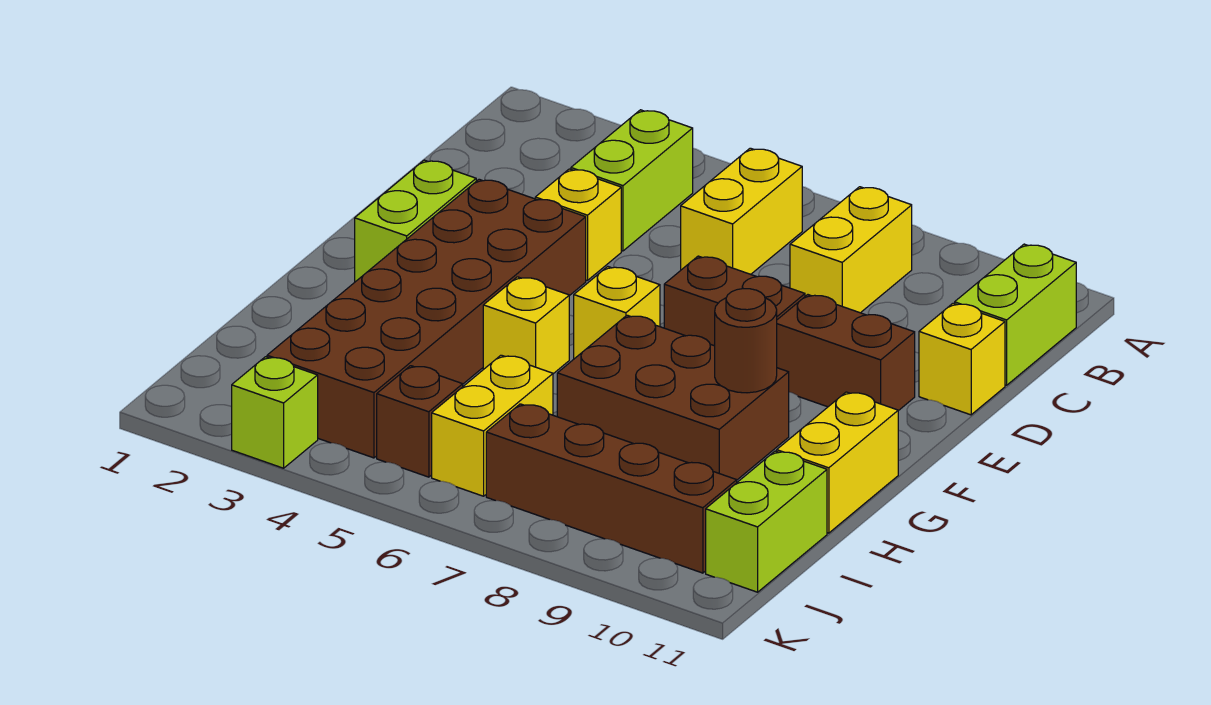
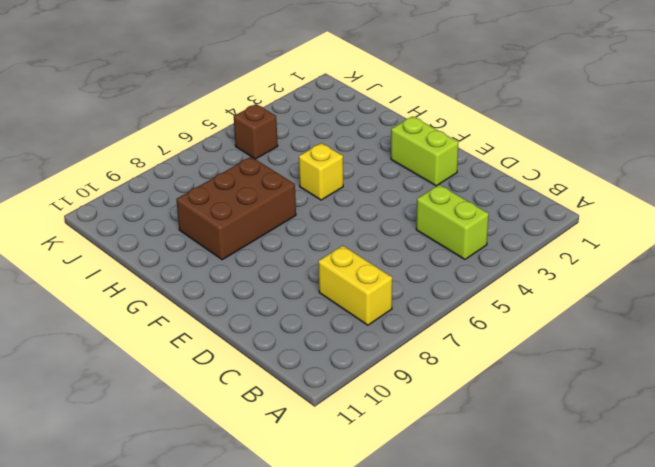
none -> yellow brick B6:C6 level 1
none -> lime brick B11:C11 level 1
none -> yellow brick D4 level 1

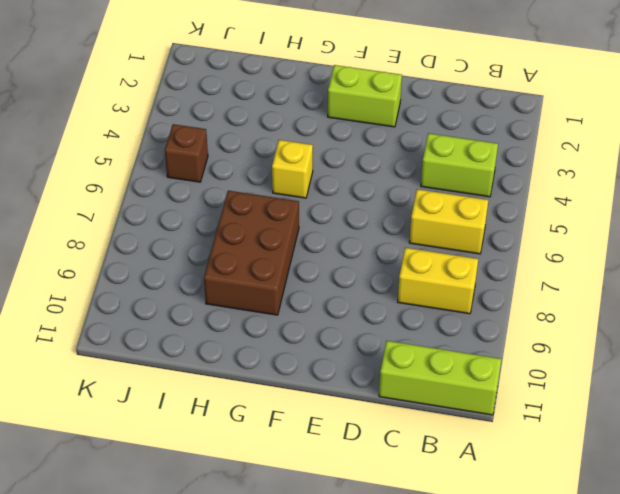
lime brick A11:C11 level 1 -> lime brick B11:C11 level 1
none -> yellow brick D4 level 1
none -> yellow brick D11 level 1
none -> brown brick E3:J4 level 1

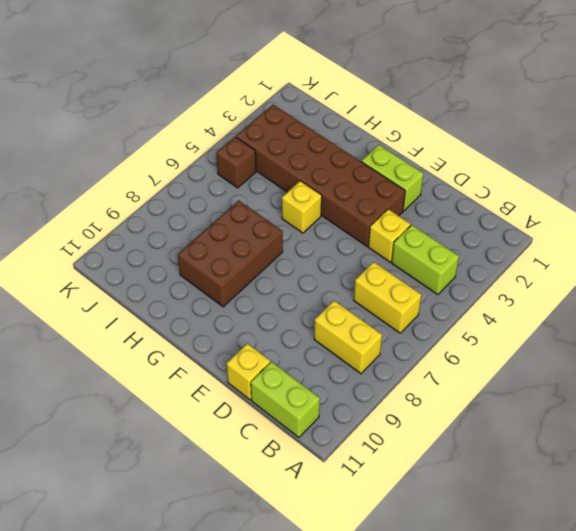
none -> brown brick E7:E8 level 1
none -> brown brick E9:E10 level 1
none -> yellow brick F6 level 1

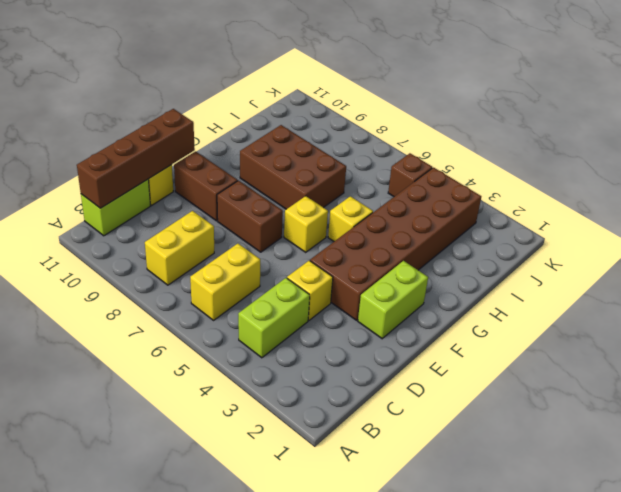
brown brick B11:E11 level 2 -> brown brick J7:J10 level 1
none -> yellow brick G11:H11 level 1
none -> yellow brick I6:J6 level 1
none -> lime brick I11:J11 level 1

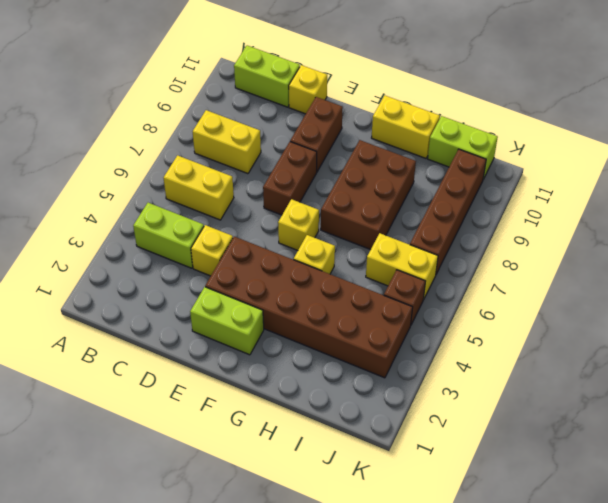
none -> lime brick K3 level 1
none -> brown round brick G9 level 2

